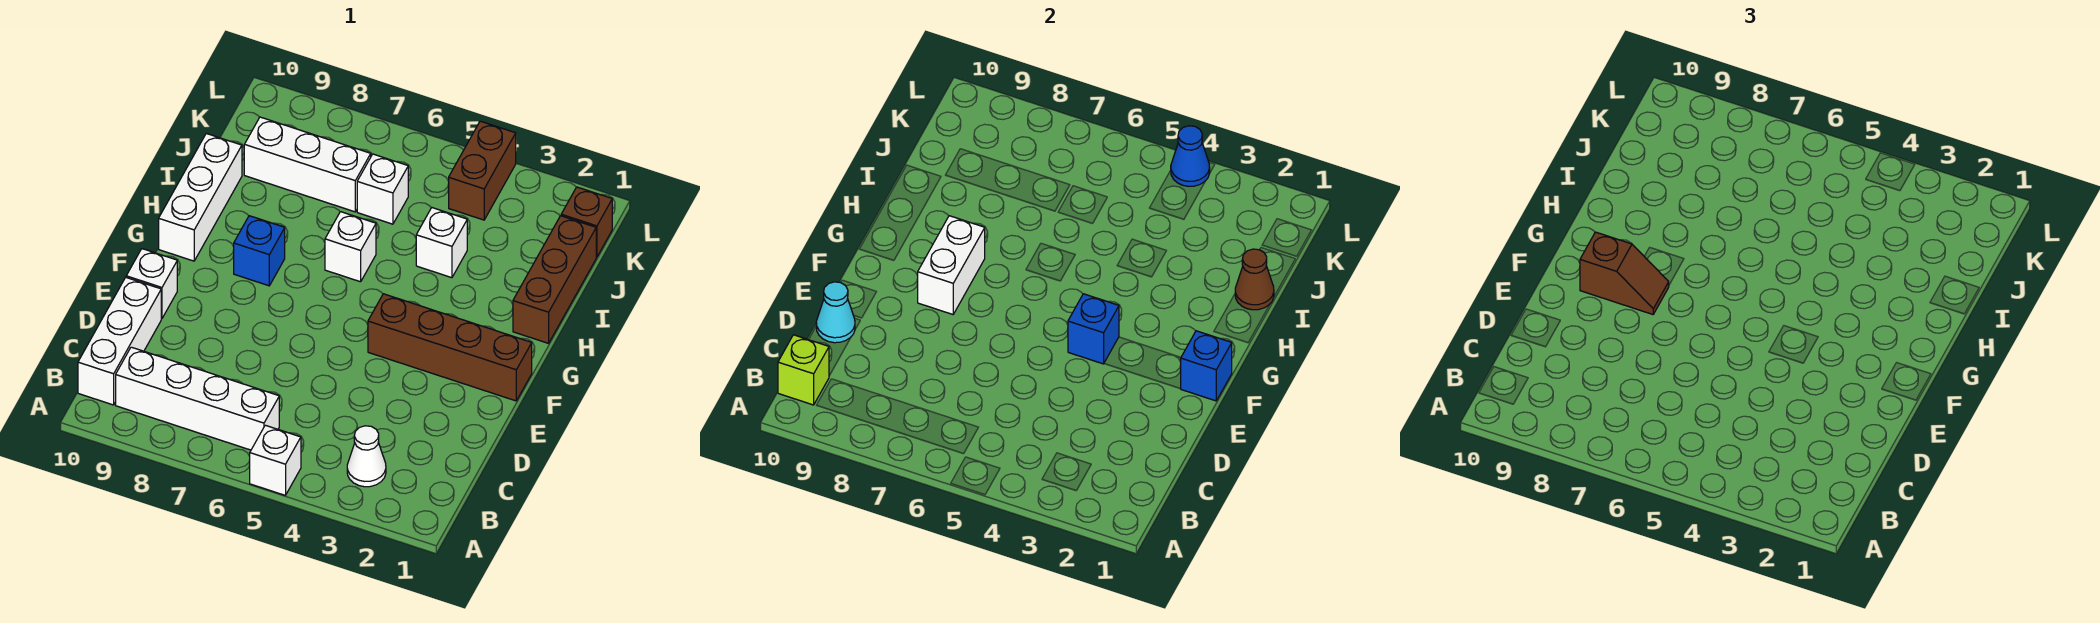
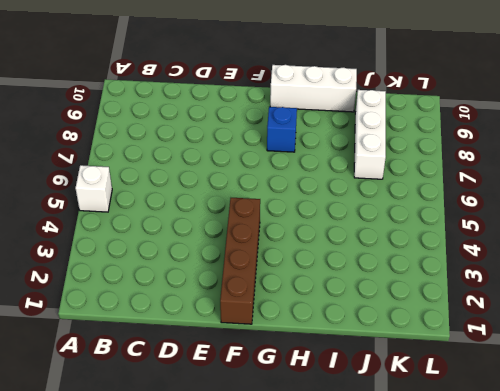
none -> white cone B3 level 1
none -> white brick B6:B9 level 1
none -> white brick B10:D10 level 1

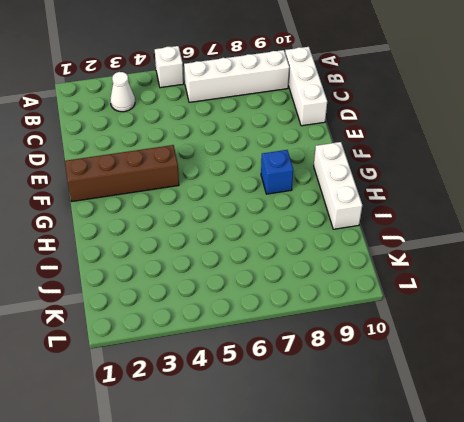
none -> white brick E10 level 1
none -> brown brick H1:J1 level 1
none -> white brick H6 level 1

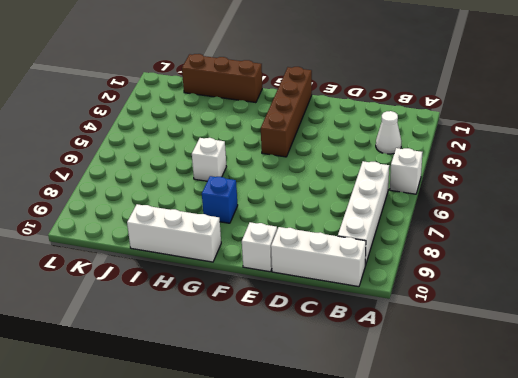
none -> white brick I4 level 1
none -> white brick J6 level 1
none -> white brick J7:J9 level 1

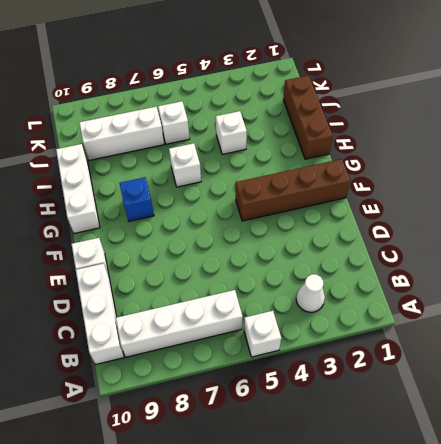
none -> brown brick K1 level 1
none -> brown brick K4:L4 level 1
none -> lime brick B10 level 2

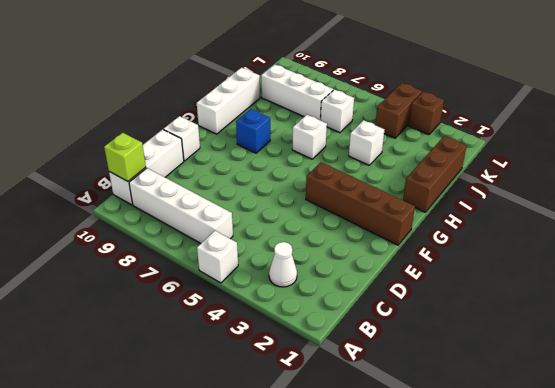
brown brick L3 level 1 -> brown brick K1 level 1
none -> cyan cone D10 level 2
none -> blue brick F1 level 2
none -> blue brick F4 level 2

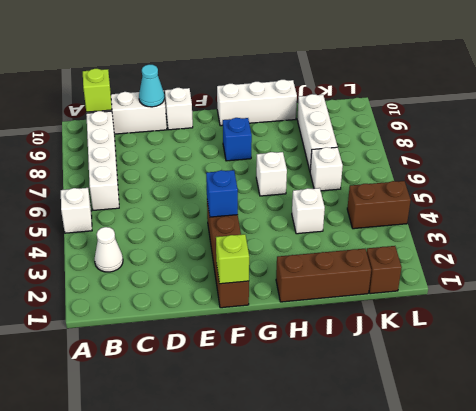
lime brick F1 level 2 -> blue brick F1 level 2
none -> white brick F8:G8 level 2
none -> brown cone I1 level 2
none -> blue cone L4 level 2

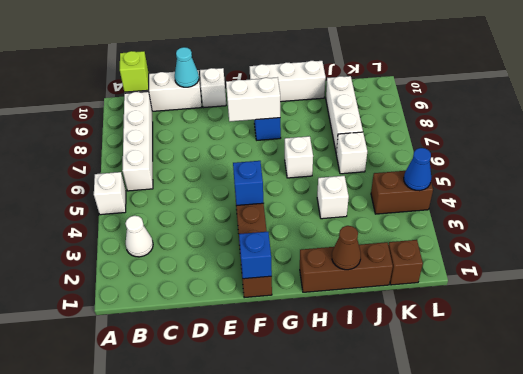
none -> brown slope F8:F9 level 3 top 9

